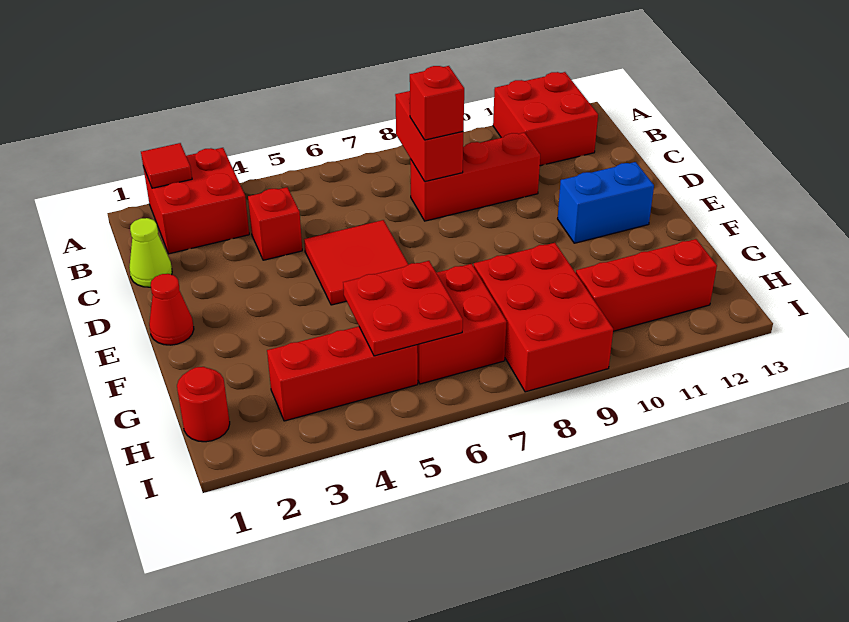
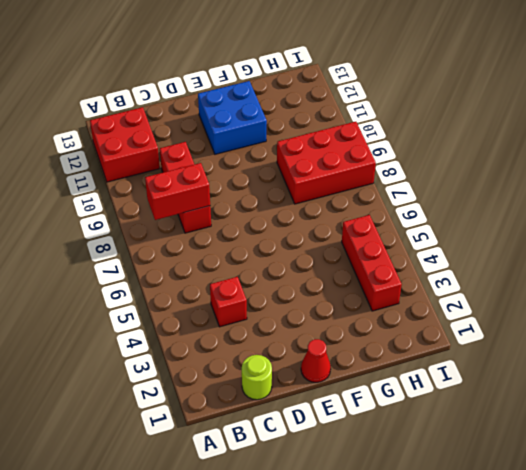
lime round brick C1 level 1 -> lime cone C1 level 1
blue brick E11:F12 level 1 -> blue brick E11:E12 level 1
none -> red brick A2:B3 level 1
none -> red tile D5:E6 level 1
none -> red brick G6:H7 level 1

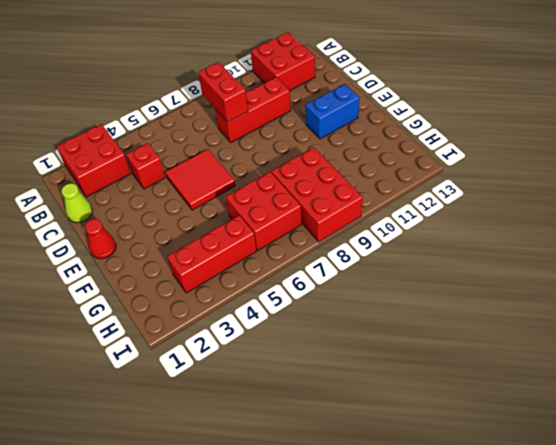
none -> red round brick H1 level 1
none -> red brick H10:H12 level 1
none -> red tile A2 level 2

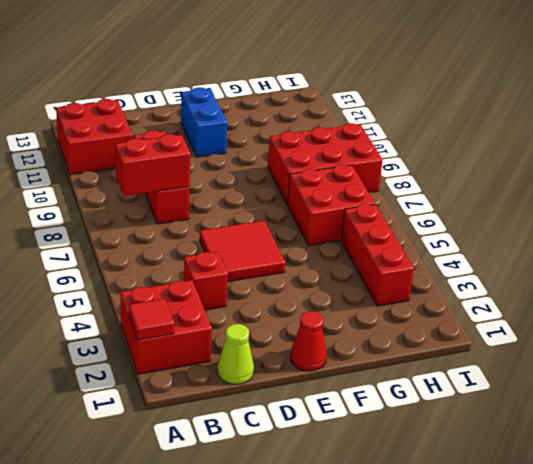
none -> red round brick H1 level 1
none -> red brick H10:H12 level 1
none -> red plate G5:H6 level 2

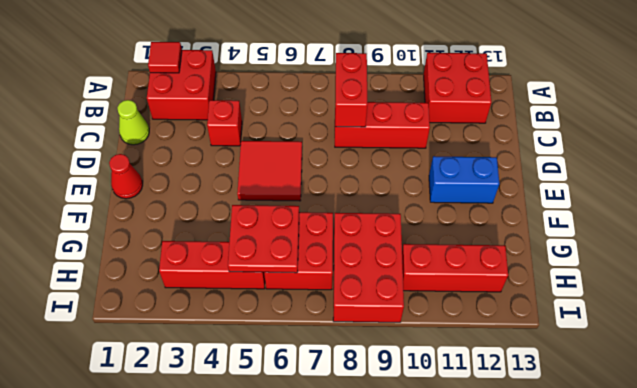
none -> red round brick H1 level 1
none -> red brick C8 level 3

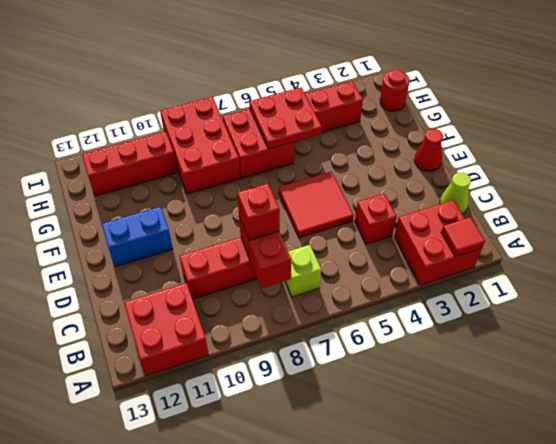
lime brick B7 level 1 -> none

